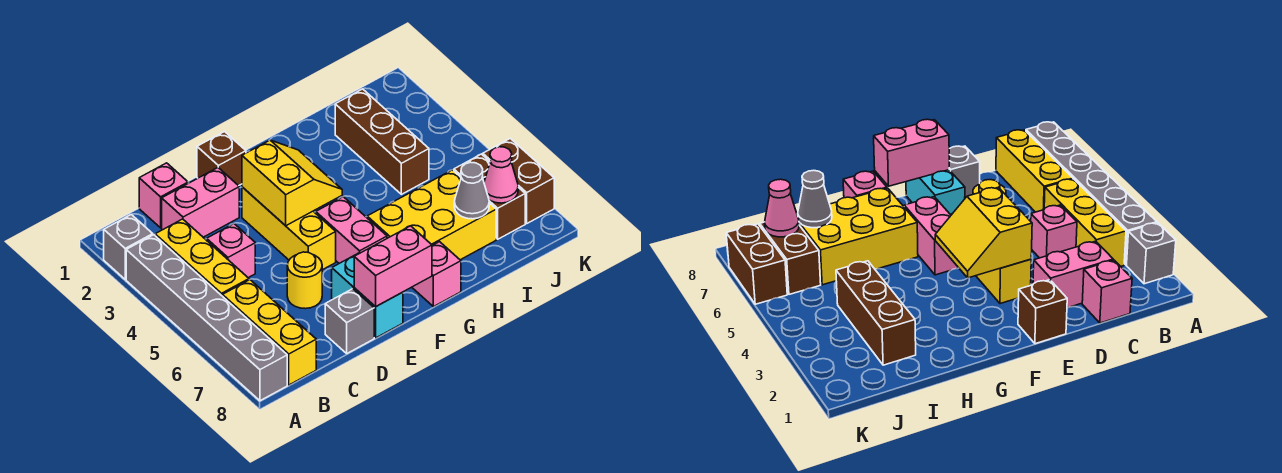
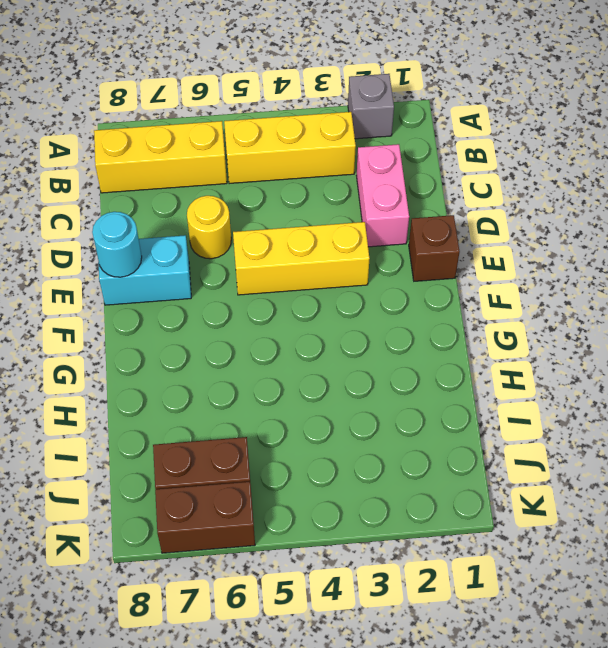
cyan round brick E8 level 2 -> pink brick E8:F8 level 2
none -> grey brick A3:A8 level 1
none -> pink brick C1 level 1
none -> pink brick C4 level 1

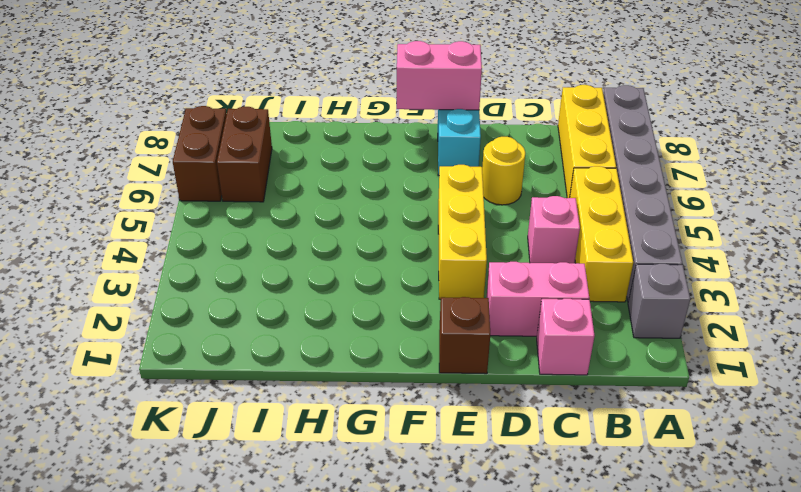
none -> grey brick D8 level 1
none -> pink brick F5:F6 level 1
none -> yellow brick G6:I7 level 1

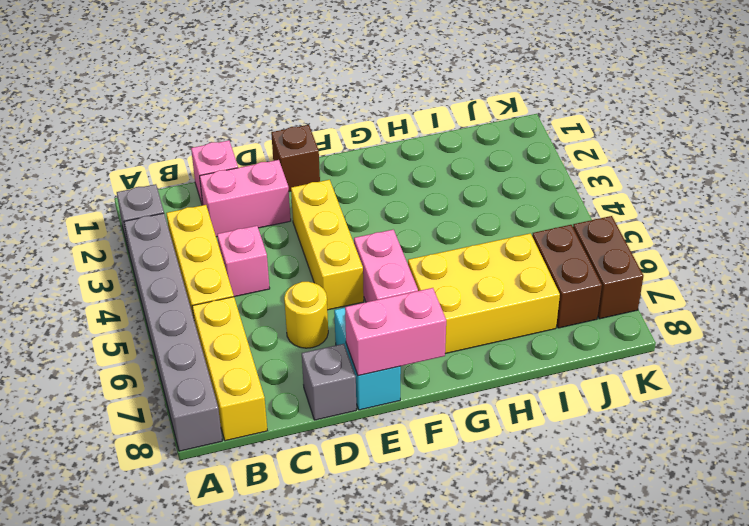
none -> pink brick G8 level 1
none -> brown brick I2:I4 level 1
none -> yellow slope E3:F4 level 2 top E

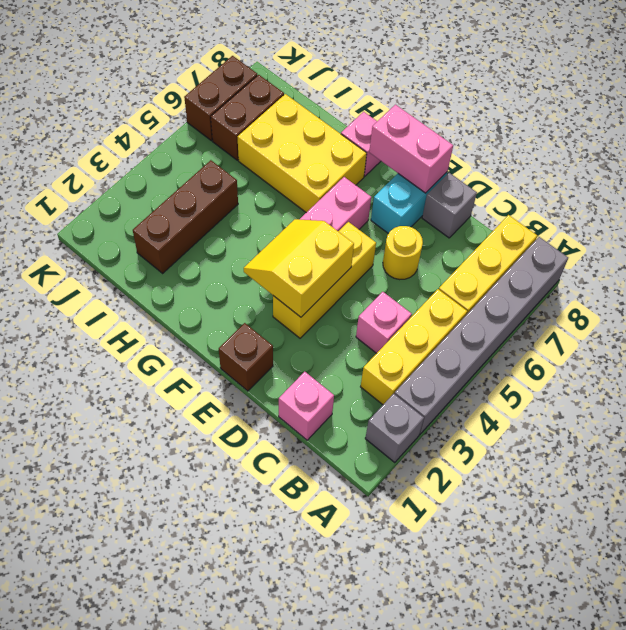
none -> pink brick C2:D2 level 1
none -> grey cone I7 level 2
none -> pink cone J7 level 2

